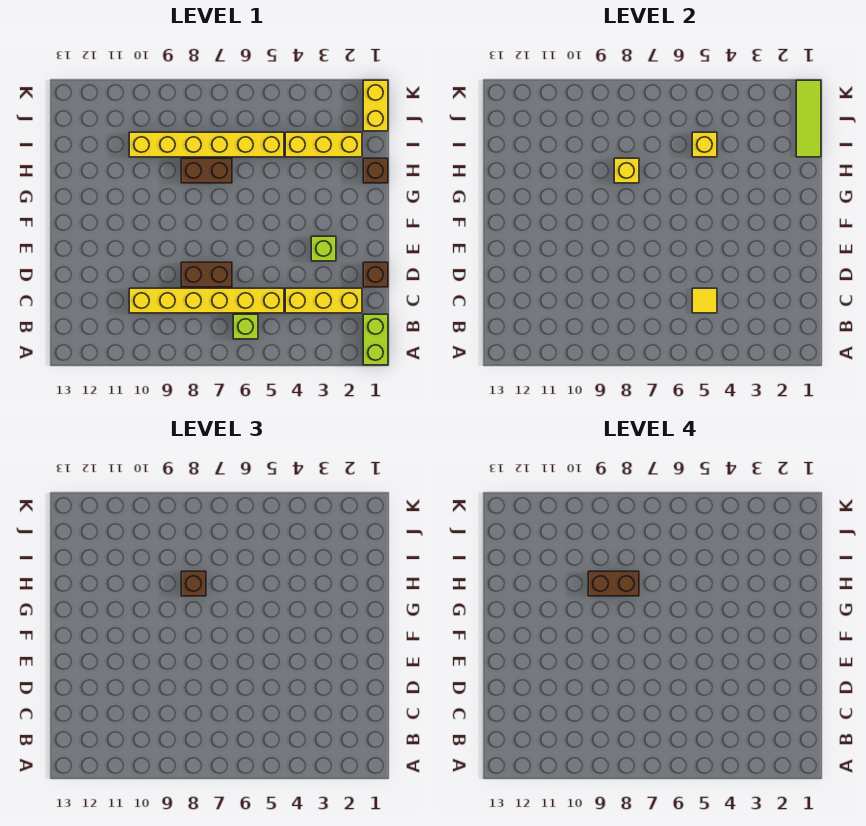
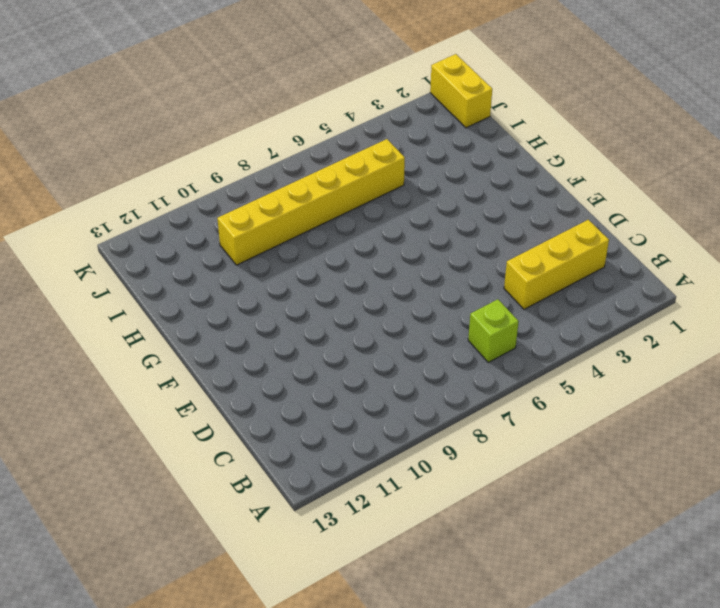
none -> lime brick A1:B1 level 1
none -> yellow brick C5:C10 level 1
none -> brown brick D1 level 1

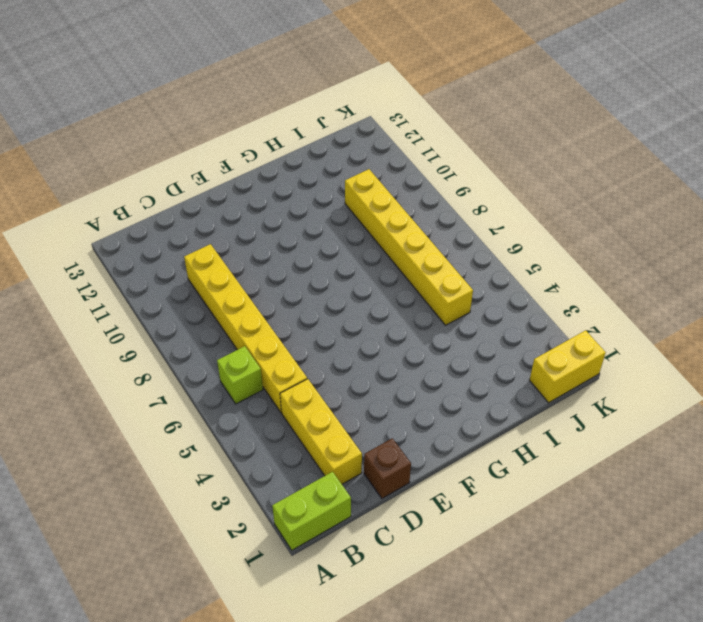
none -> brown brick D7:D8 level 1
none -> lime brick E3 level 1
none -> brown brick H1 level 1

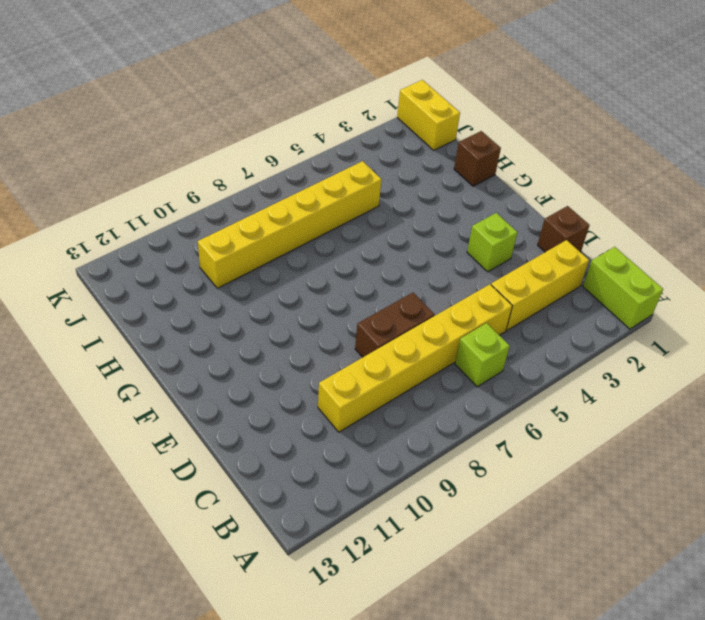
none -> brown brick H7:H8 level 1
none -> yellow brick I2:I4 level 1
none -> yellow tile C5 level 2

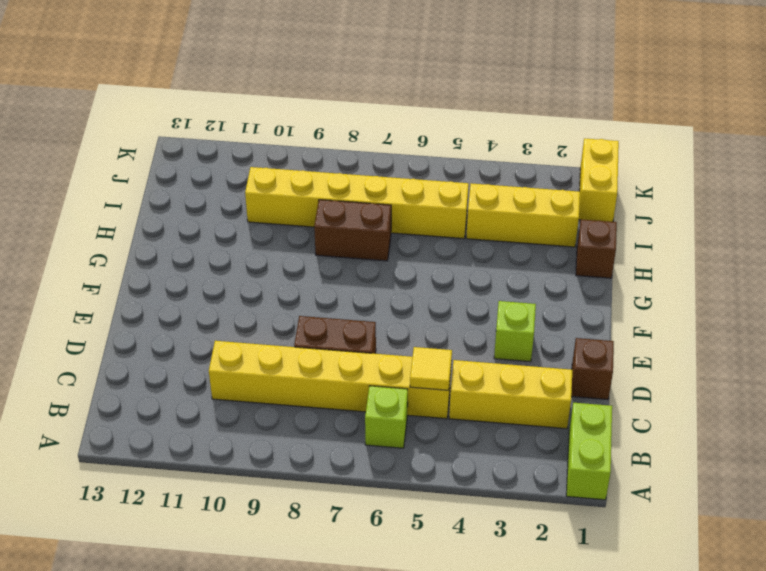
none -> yellow brick H8 level 2
none -> lime tile I1:K1 level 2
none -> yellow brick I5 level 2

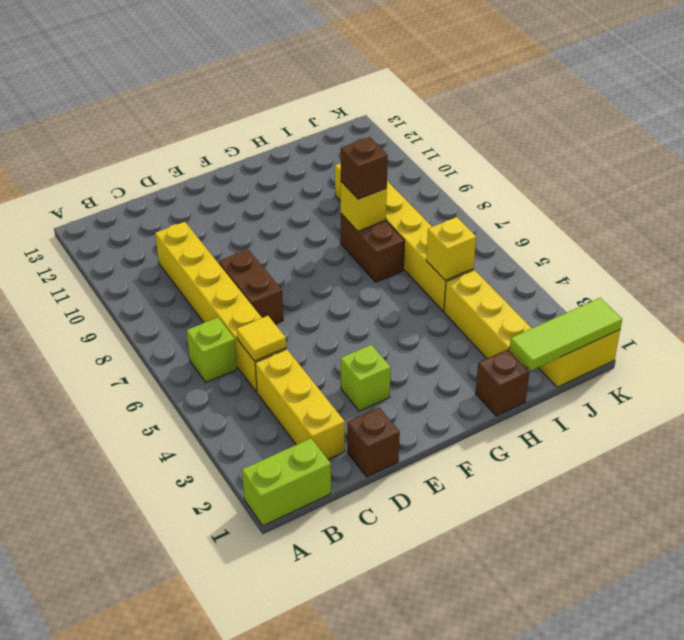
none -> brown brick H8:H9 level 4

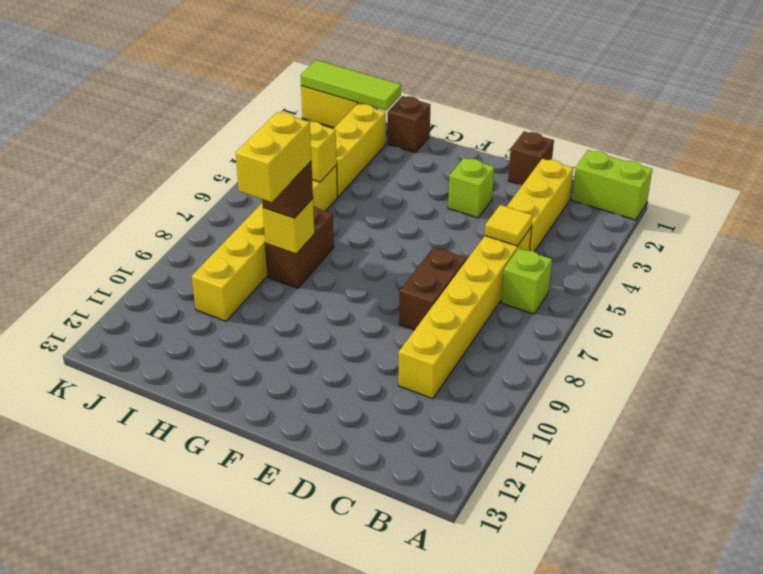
yellow brick H8:H9 level 4 -> brown brick H8:H9 level 4

